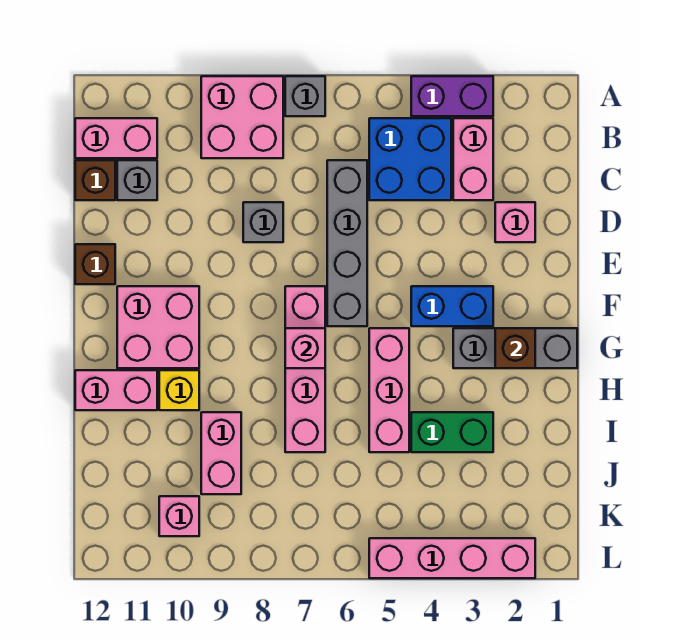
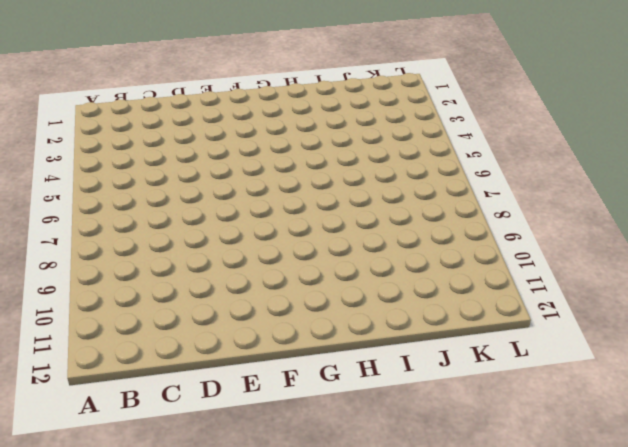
none -> purple brick A3:A4 level 1
none -> grey brick A7 level 1
none -> pink brick A8:B9 level 1

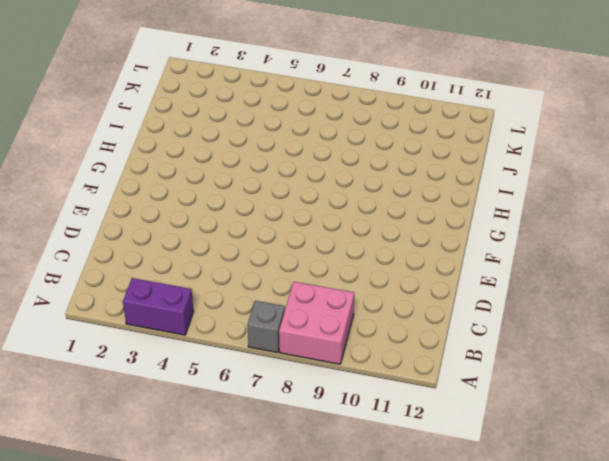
none -> pink brick B3:C3 level 1
none -> blue brick B4:C5 level 1
none -> pink brick B11:B12 level 1

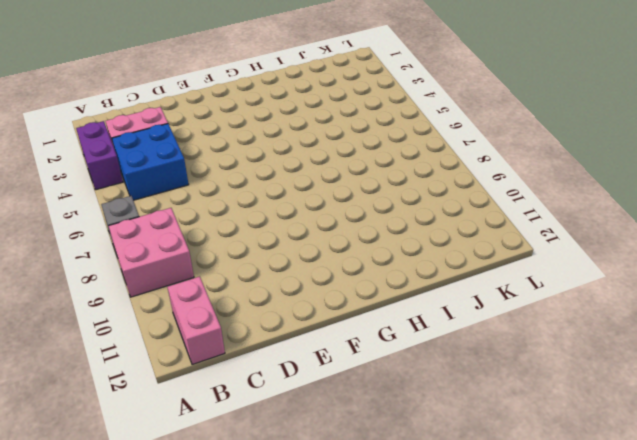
none -> grey brick C6:F6 level 1
none -> grey brick C11 level 1
none -> brown brick C12 level 1

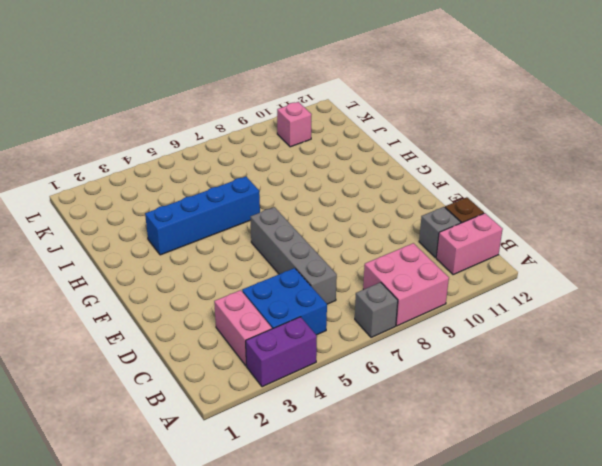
blue brick H3:H6 level 1 -> pink brick G5:I5 level 1
none -> pink brick D2 level 1
none -> grey brick D8 level 1
none -> brown brick E12 level 1

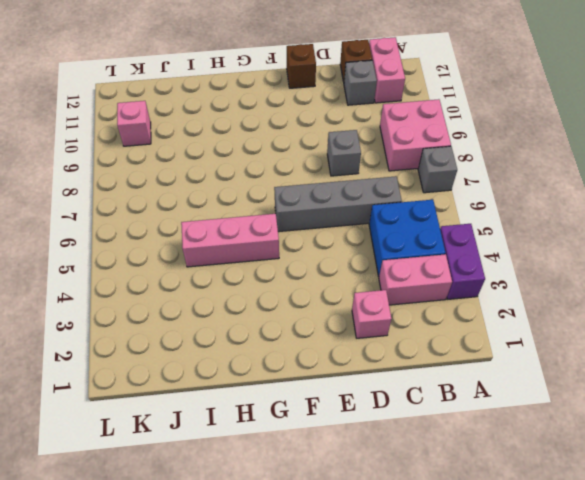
none -> blue brick F3:F4 level 1
none -> pink brick F7:I7 level 1
none -> pink brick F10:G11 level 1

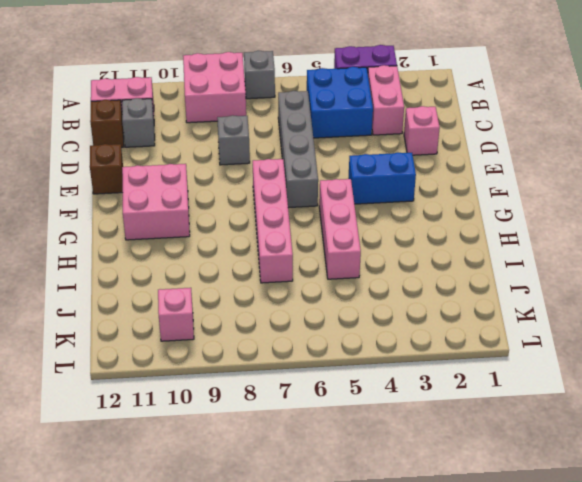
none -> grey brick G1:G3 level 1
none -> yellow brick H10 level 1
none -> pink brick H11:H12 level 1

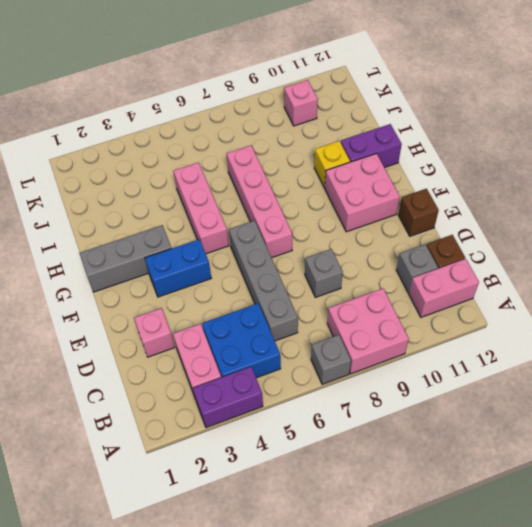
purple brick H11:H12 level 1 -> pink brick H11:H12 level 1
none -> green brick I3:I4 level 1
none -> pink brick I9:J9 level 1
none -> pink brick L2:L5 level 1

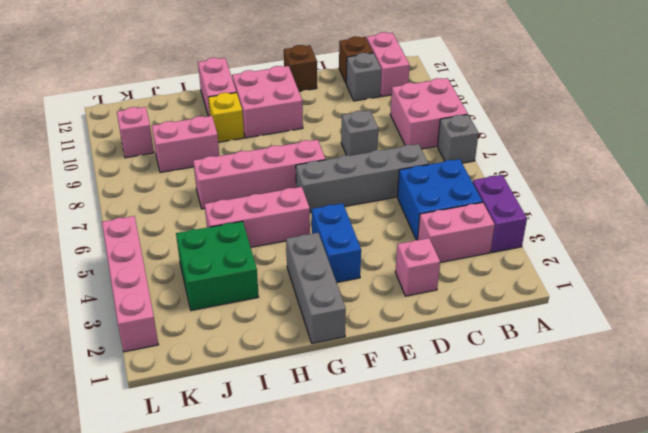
green brick I3:J4 level 1 -> green brick I3:I4 level 1
none -> brown brick G2 level 2
none -> pink brick G7 level 2

